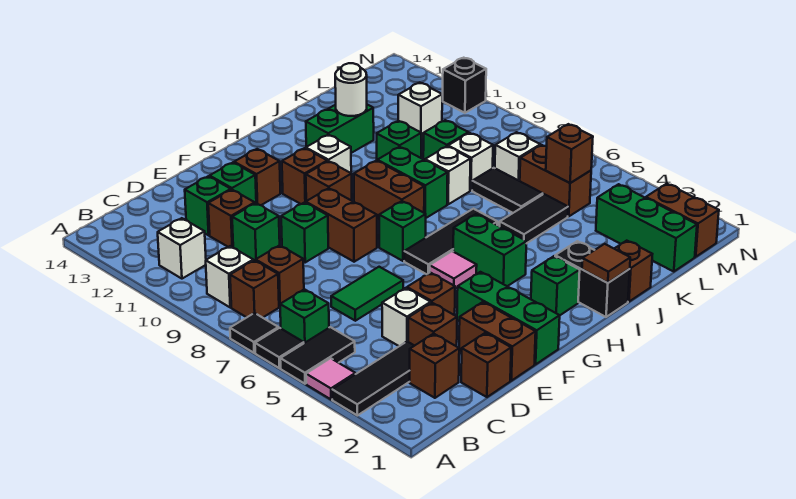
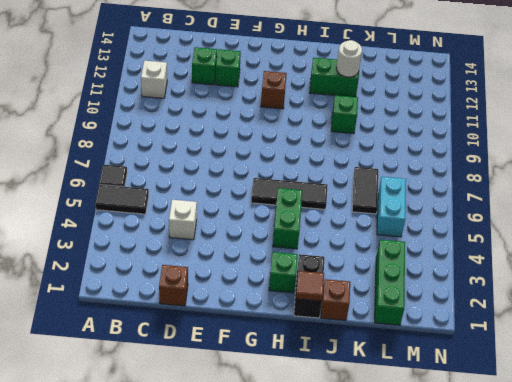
cyan brick L5:L6 level 1 -> brown brick L5:L6 level 1
none -> black tile A3:C3 level 1
none -> pink tile A4 level 1
none -> black tile A7 level 1
none -> green brick B6 level 1

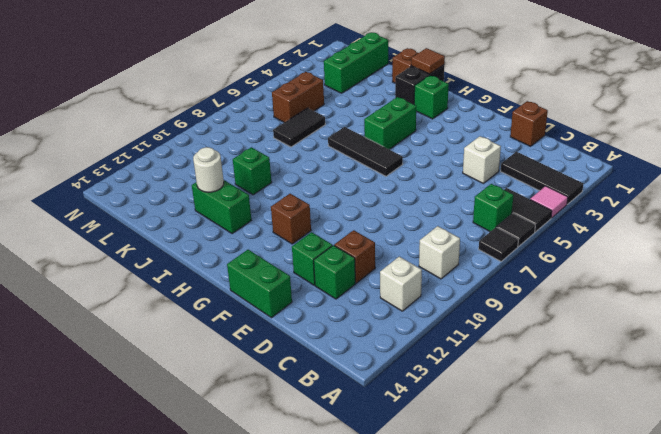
green brick E14:F14 level 1 -> green brick I8:I9 level 1
none -> brown brick B8 level 1
none -> brown brick C2 level 1
none -> brown brick C8 level 1
none -> brown brick D3 level 1

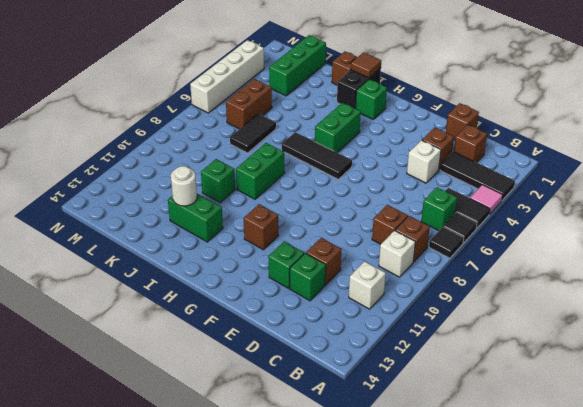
white brick N3:N6 level 1 -> none
none -> green tile D6:E6 level 1
none -> green brick D10 level 1
none -> brown brick E1:E2 level 1
none -> brown brick E4 level 1

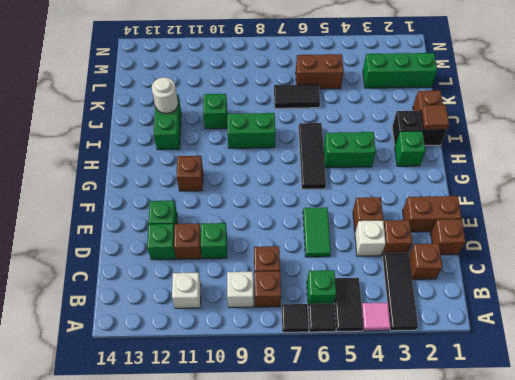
none -> green brick E9 level 1
none -> green brick F1:F3 level 1
none -> brown brick F8:F9 level 1
none -> brown brick F12 level 1

